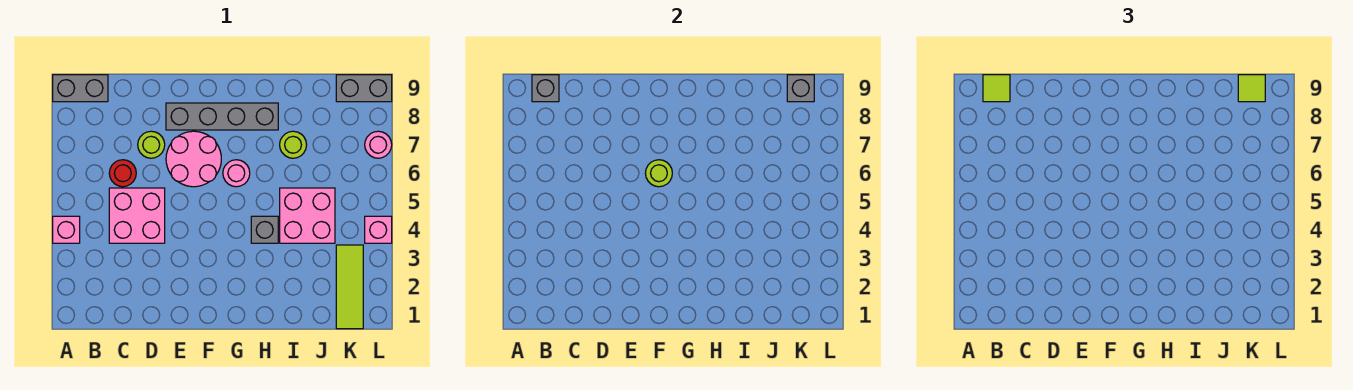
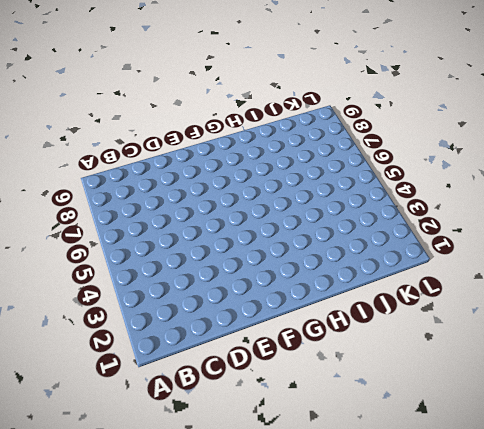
none -> pink brick A4 level 1
none -> grey brick A9:B9 level 1
none -> pink brick C4:D5 level 1

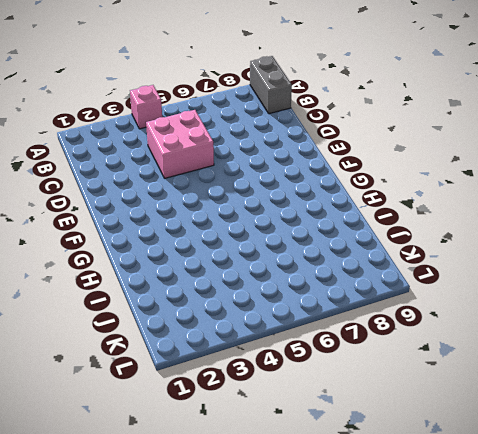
none -> red round brick C6 level 1
none -> lime round brick D7 level 1
none -> pink round brick E6:F7 level 1

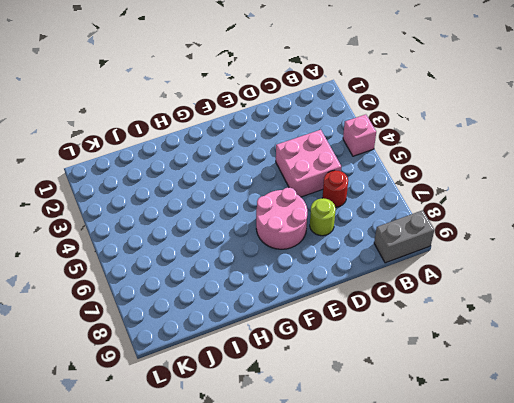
none -> grey brick E8:H8 level 1
none -> pink round brick G6 level 1
none -> grey brick H4 level 1

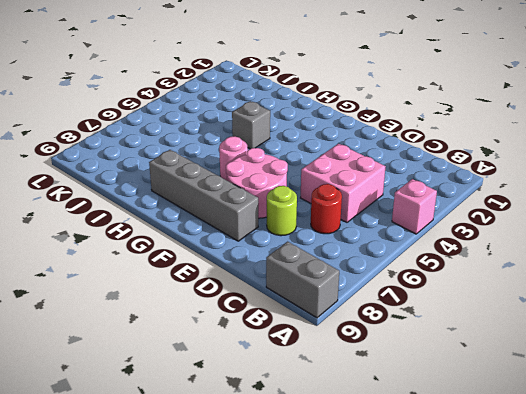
none -> pink brick I4:J5 level 1
none -> lime round brick I7 level 1
none -> lime tile K1:K3 level 1

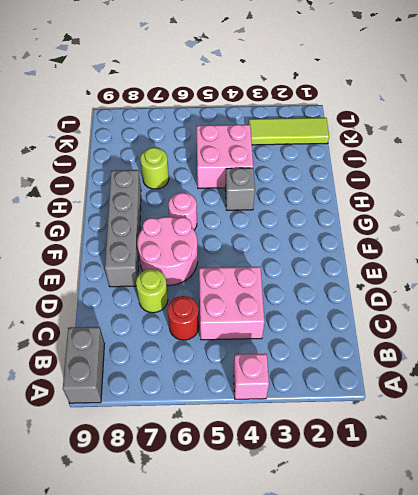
none -> grey brick K9:L9 level 1
none -> pink brick L4 level 1
none -> pink round brick L7 level 1

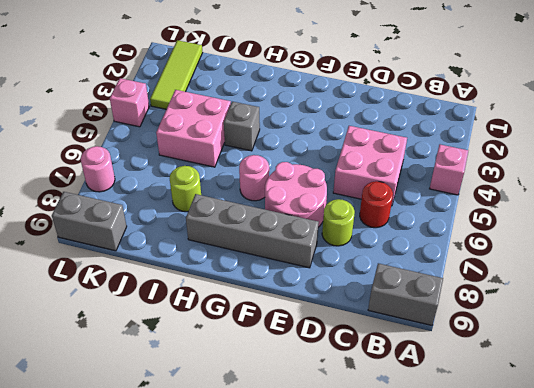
none -> grey brick B9 level 2
none -> lime round brick F6 level 2
none -> grey brick K9 level 2

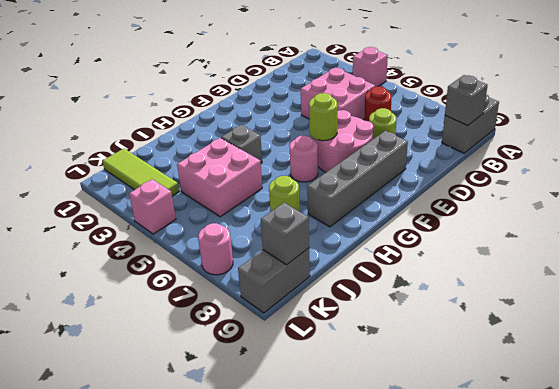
none -> lime tile B9 level 3
none -> lime tile K9 level 3

